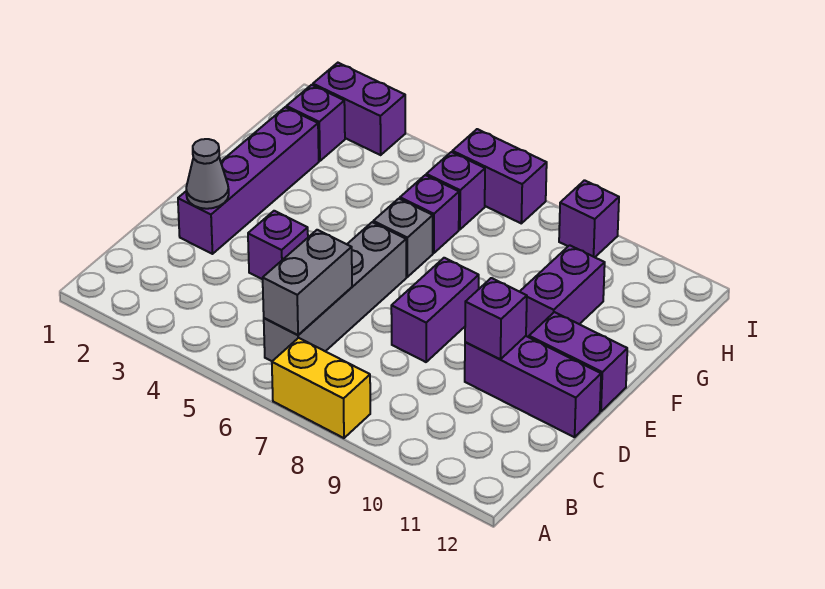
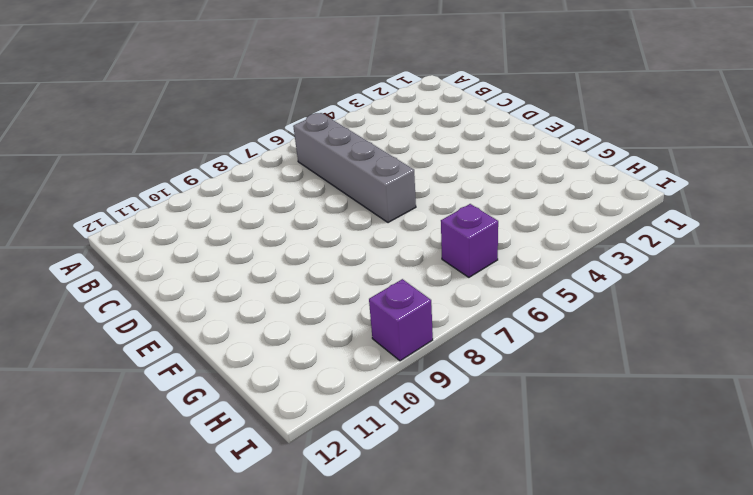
none -> yellow brick A7:A8 level 1
none -> purple brick D2:G2 level 1
none -> purple brick D4 level 1

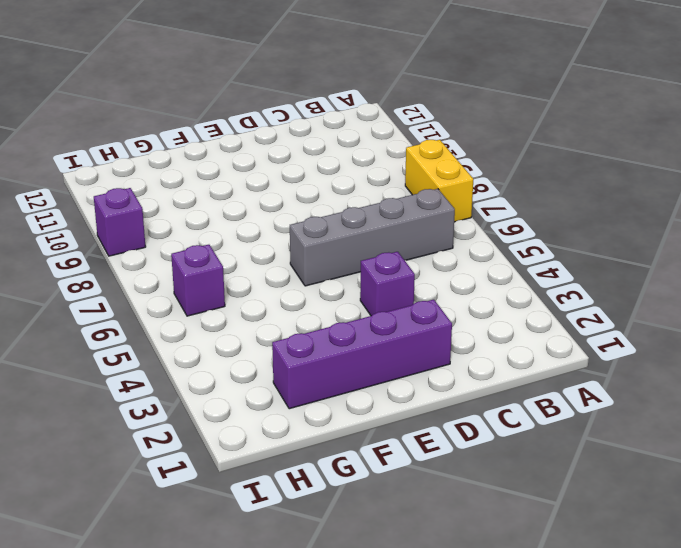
none -> purple brick D8:E8 level 1
none -> purple brick D10:D12 level 1
none -> purple brick E11:E12 level 1

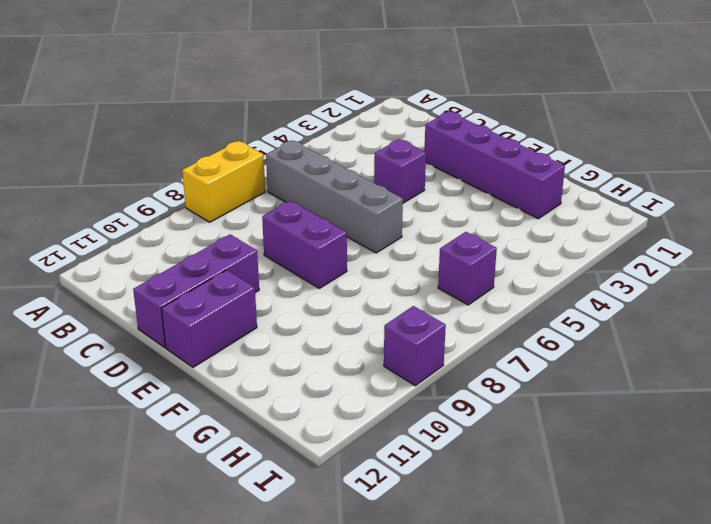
none -> grey brick F6 level 1
none -> purple brick F10:G10 level 1
none -> purple brick G6 level 1

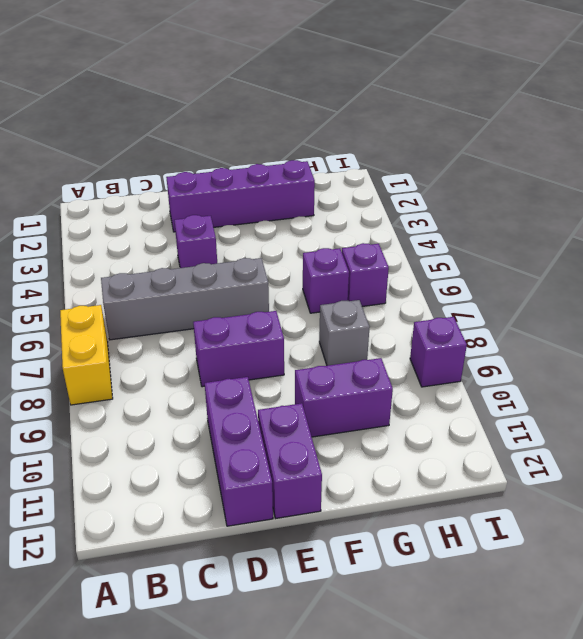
grey brick G8 level 1 -> grey brick F6 level 1
none -> purple brick H2 level 1
none -> purple brick I2:I3 level 1
none -> purple brick I6:I7 level 1

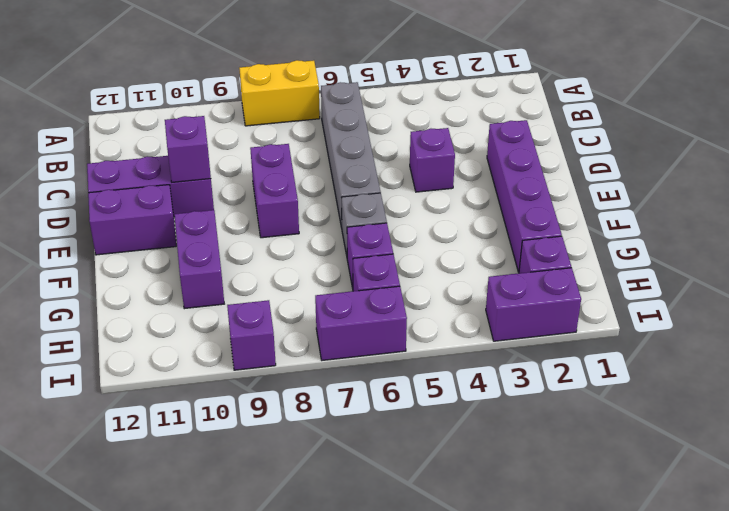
none -> grey brick B6:C6 level 2
none -> grey cone D2 level 2

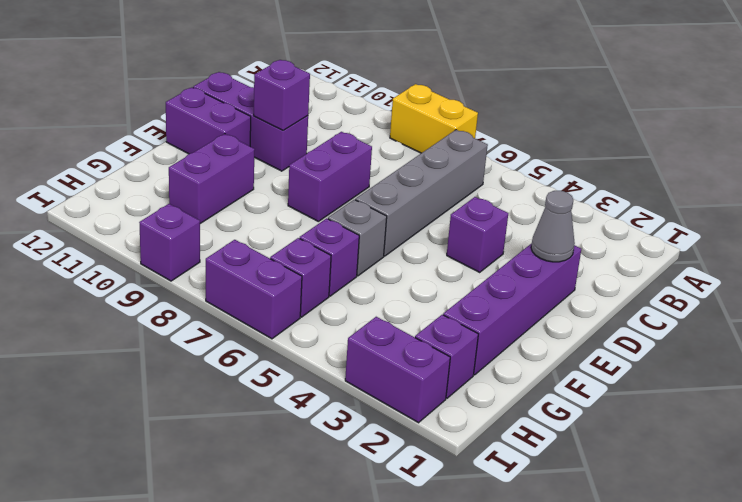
none -> grey brick B6:C6 level 2

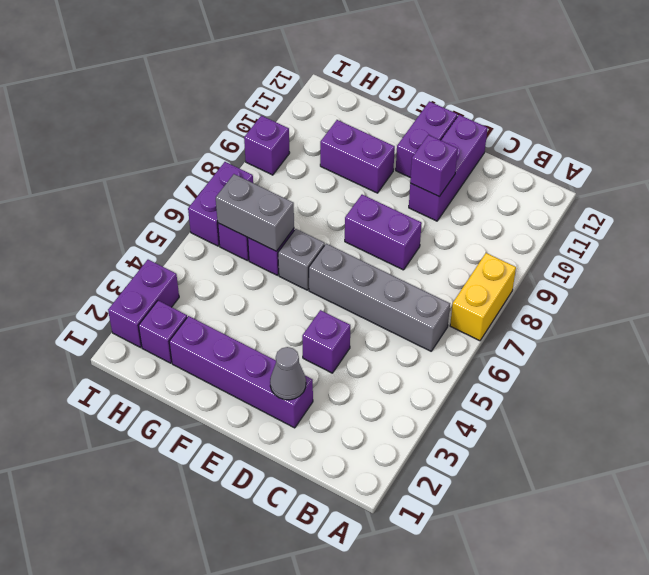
grey brick G6:H6 level 2 -> grey brick B6:C6 level 2

